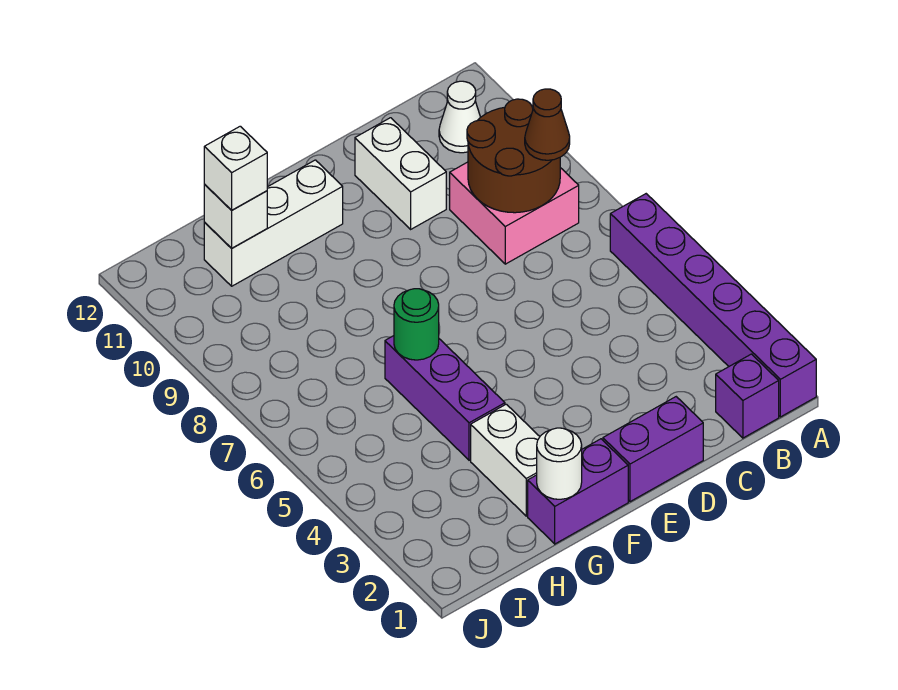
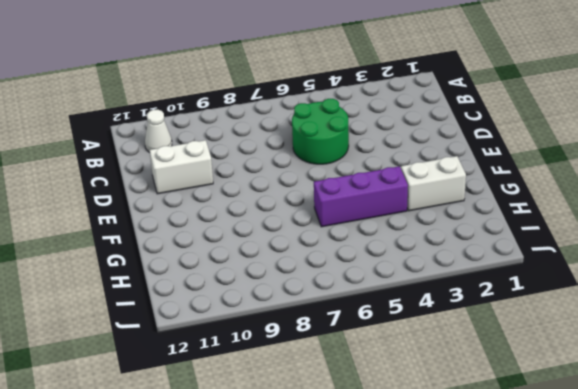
green round brick C5:D6 level 1 -> none
none -> purple brick A1:A6 level 1
none -> purple brick B1 level 1
none -> pink brick B8:C9 level 1

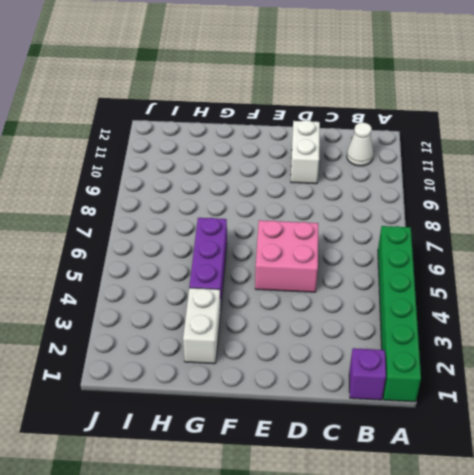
green brick A1:A6 level 1 -> purple brick A1:A6 level 1
pink brick D5:E6 level 1 -> pink brick B8:C9 level 1
none -> purple brick D1:E1 level 1
none -> purple brick F1:G1 level 1
none -> white brick F11:H11 level 1

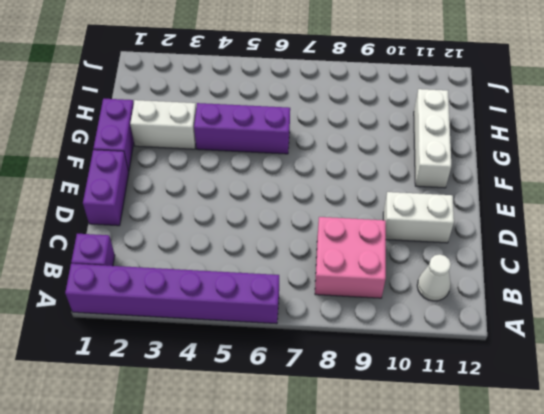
none -> brown round brick B8:C9 level 2
none -> white round brick G1 level 2
none -> green round brick G6 level 2

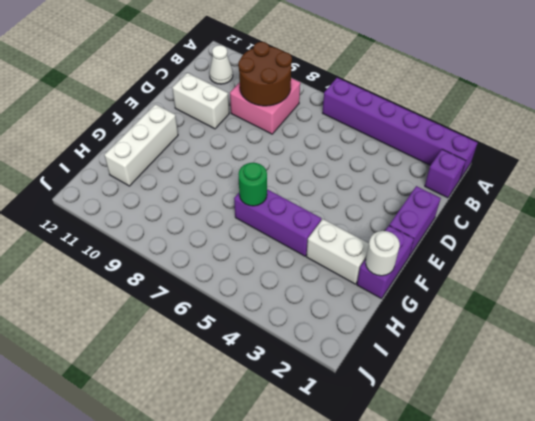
none -> white brick H11 level 2
none -> brown cone B8 level 3
none -> white brick H11 level 3

